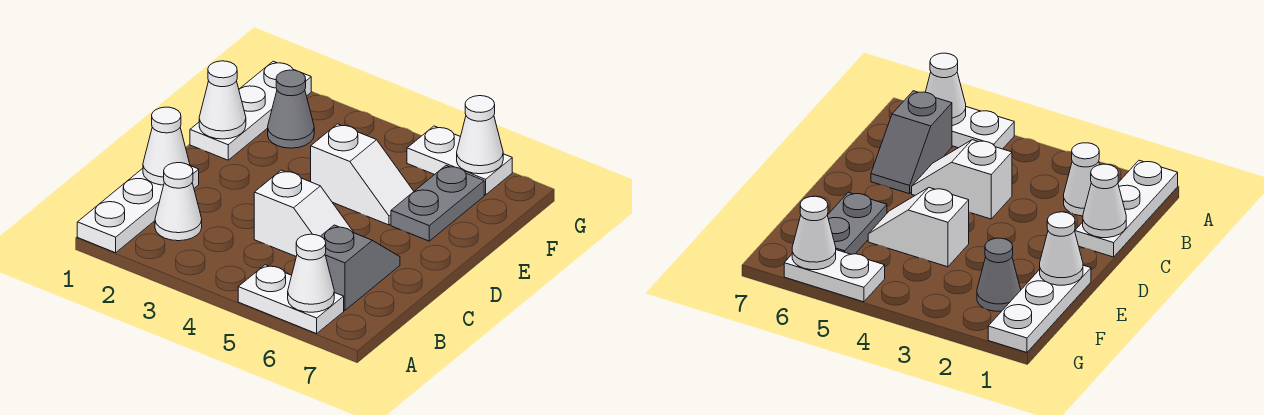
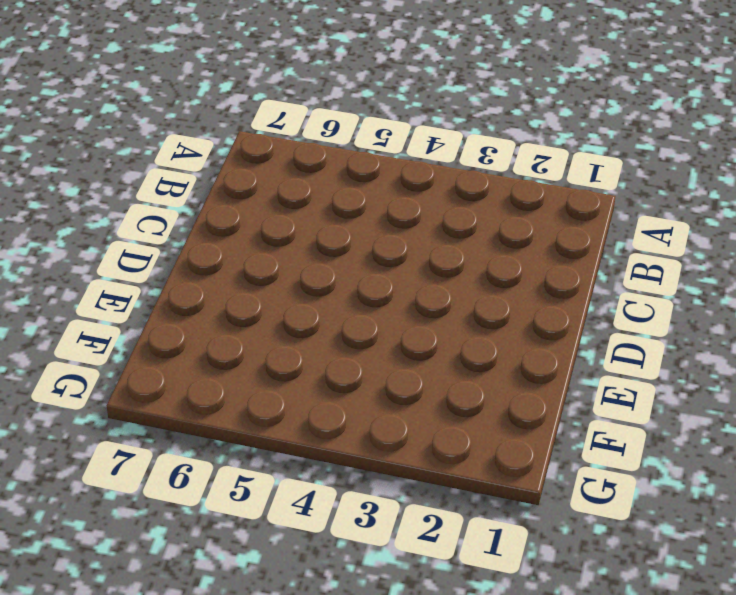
none -> white plate A1:C1 level 1
none -> white plate A5:A6 level 1
none -> white cone B2 level 1

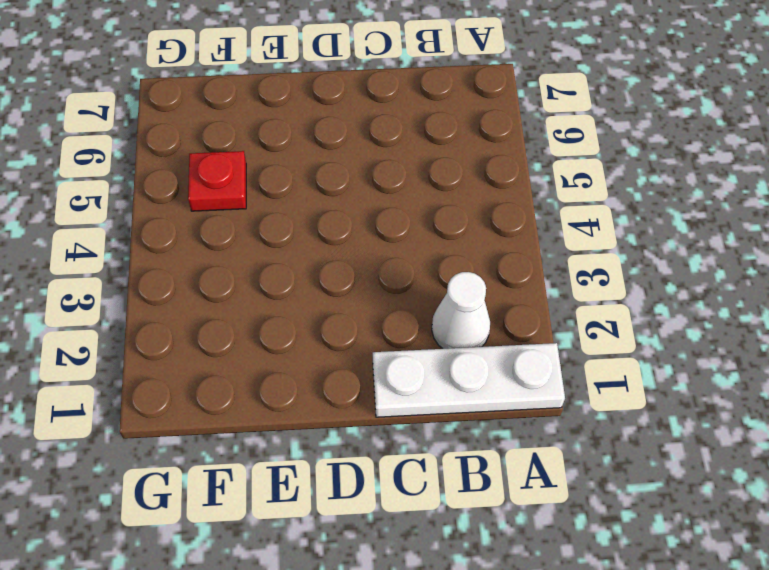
red plate F5 level 1 -> none
none -> white plate A5:A6 level 1
none -> grey slope B6:C6 level 1 top B
none -> white slope C4:C5 level 1 top 4

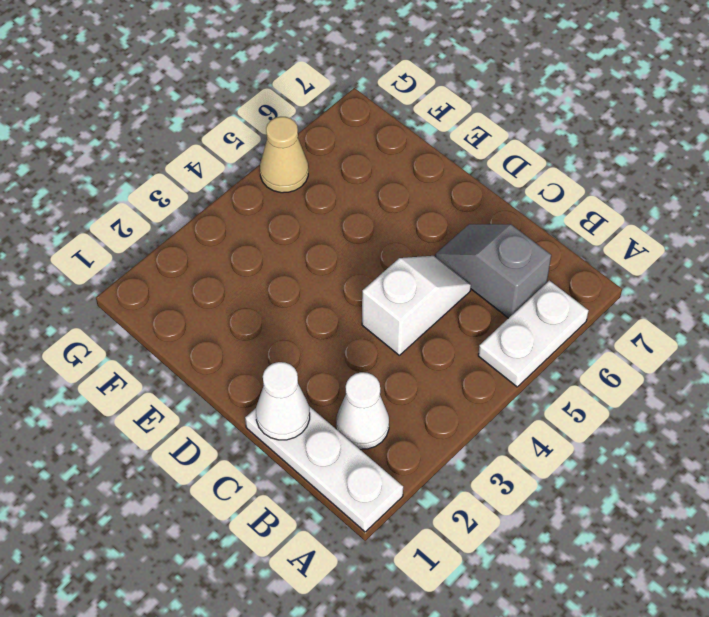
tan cone G5 level 1 -> white plate G5:G6 level 1
none -> white plate E1:G1 level 1
none -> white slope E4:E5 level 1 top 4
none -> grey plate E6:F6 level 1

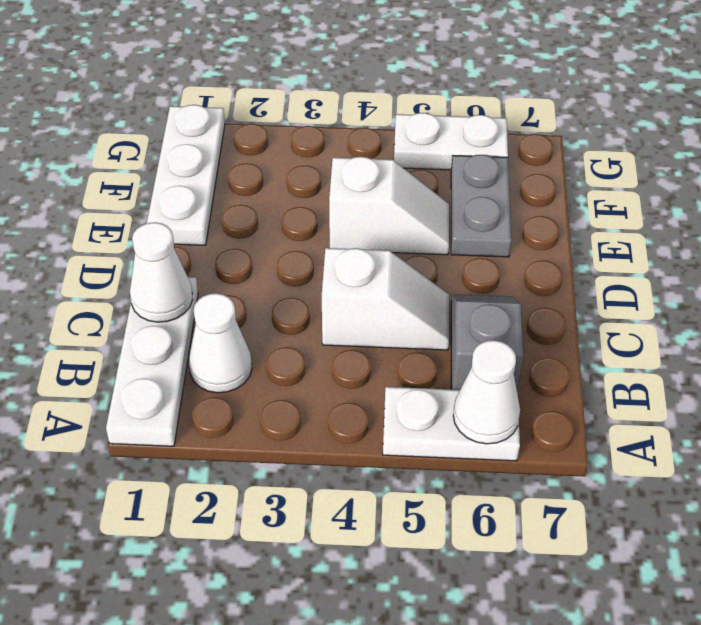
none -> grey cone F2 level 1
none -> white cone E1 level 2
none -> white cone G6 level 2

